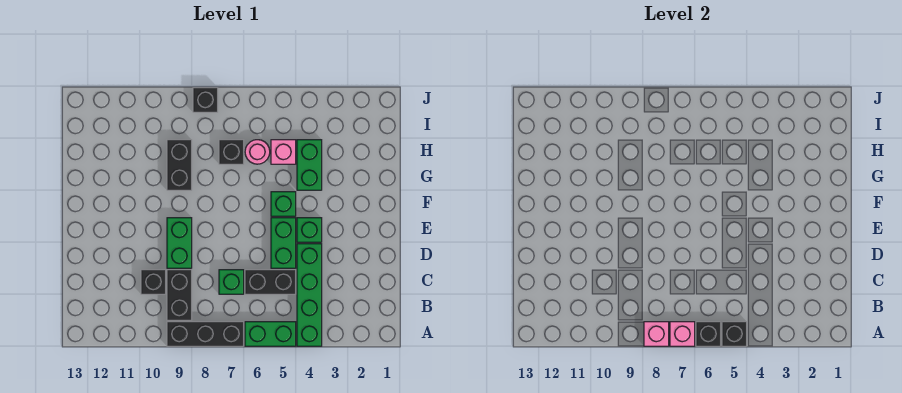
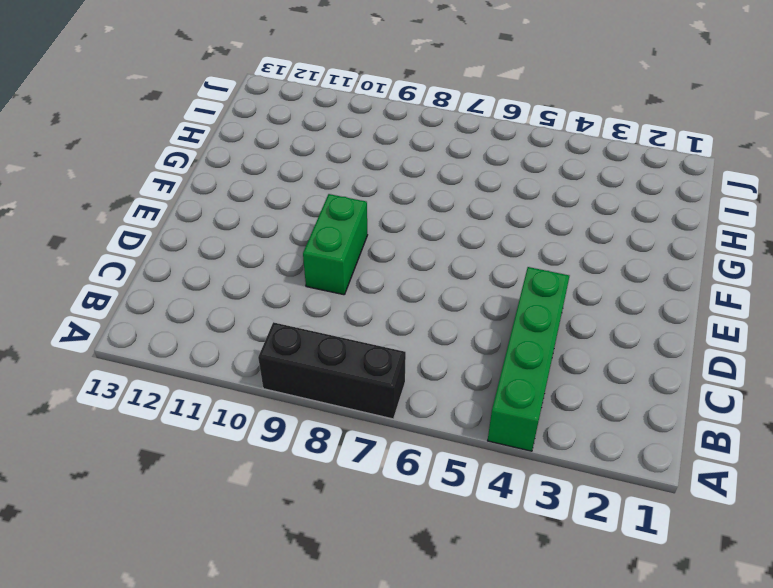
none -> green brick A5:A6 level 1
none -> black brick B9:C9 level 1
none -> black brick C5:C6 level 1

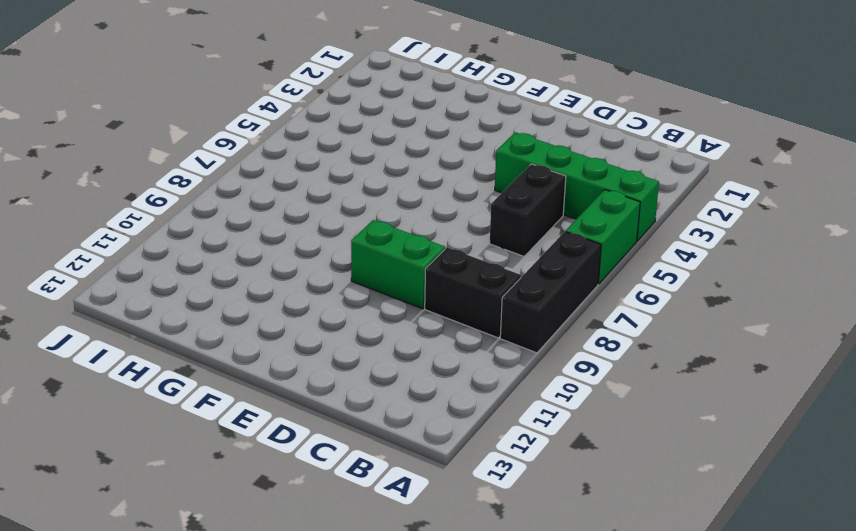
none -> green brick C7 level 1
none -> black brick C10 level 1
none -> green brick D5:E5 level 1

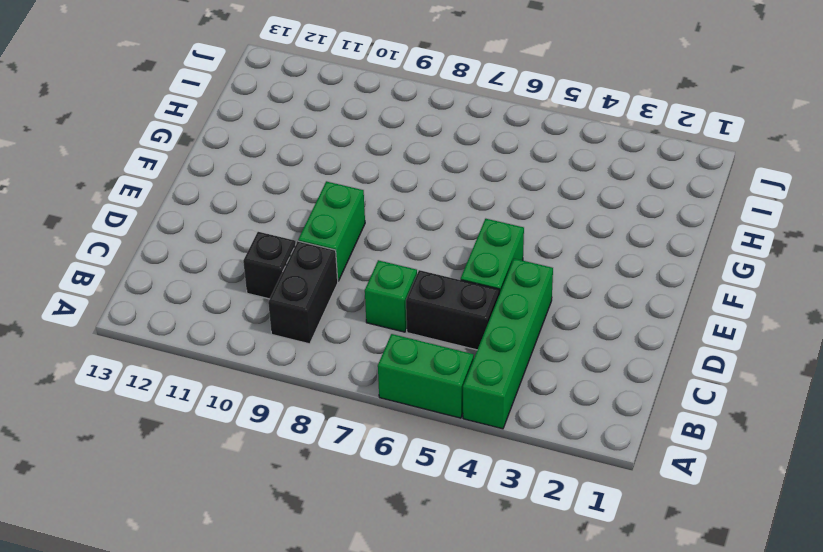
none -> black brick A7:A9 level 1
none -> green brick E4 level 1
none -> green brick F5 level 1

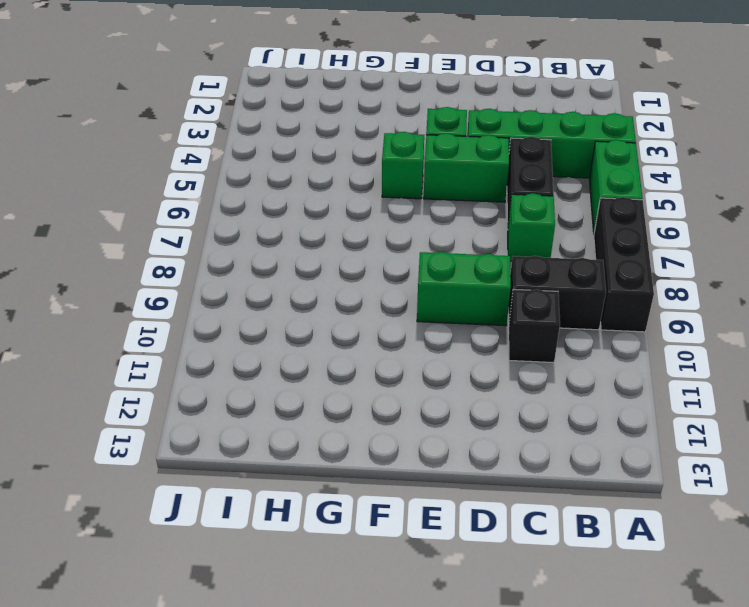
none -> green brick G4:H4 level 1
none -> black brick G9:H9 level 1
none -> pink brick H5 level 1

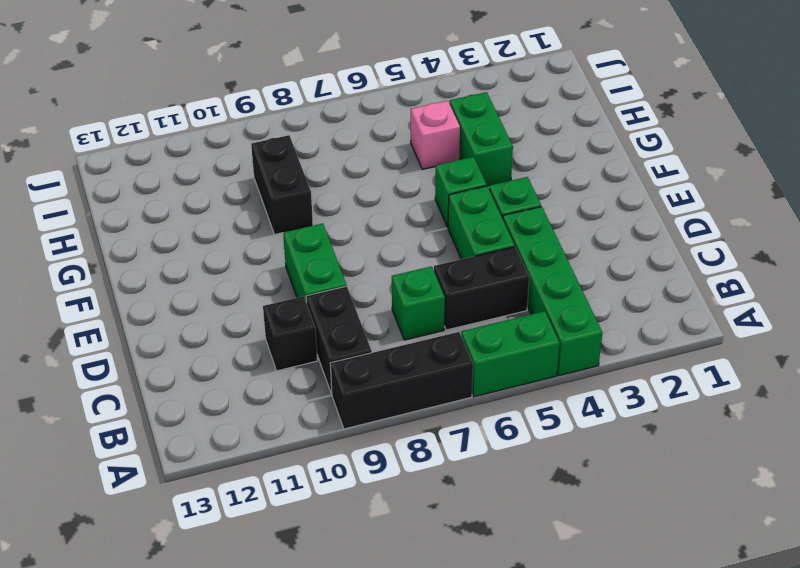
none -> pink round brick H6 level 1
none -> black brick H7 level 1
none -> black brick J8 level 1

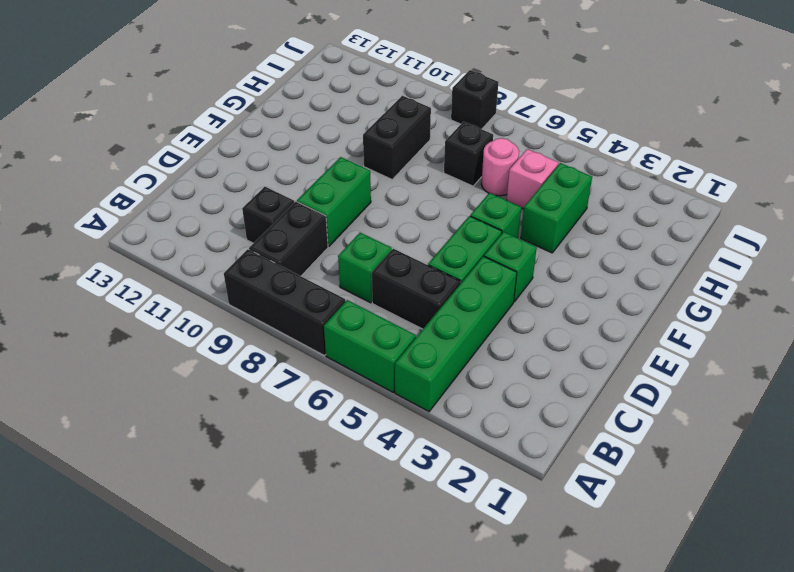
none -> black brick A5 level 2
none -> black brick A6 level 2
none -> pink brick A7 level 2

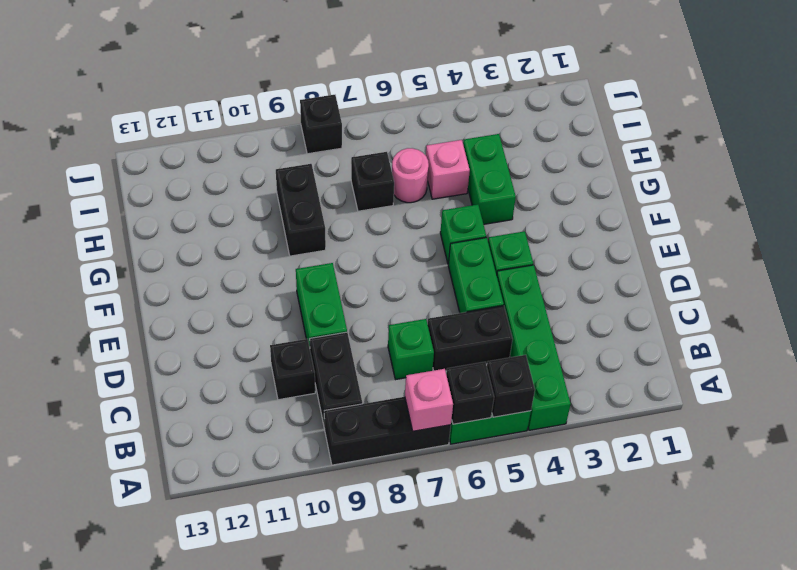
none -> pink brick A8 level 2

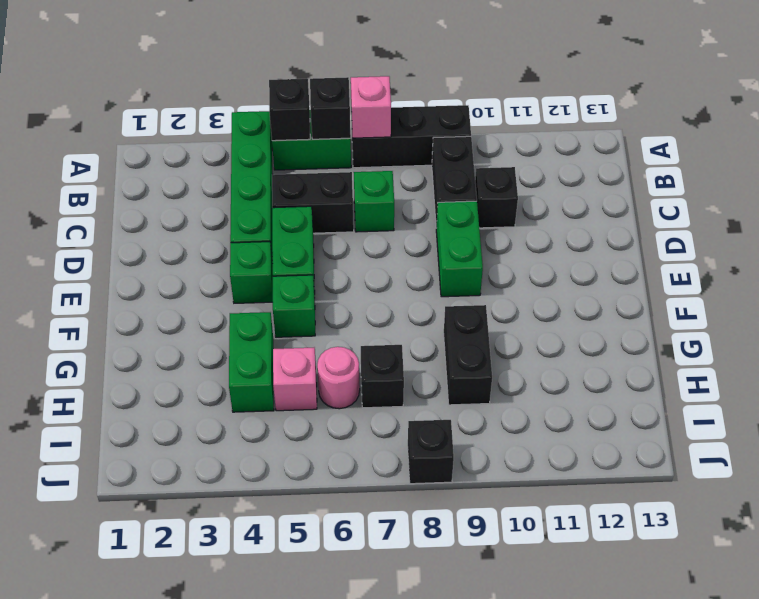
none -> pink brick A8 level 2

